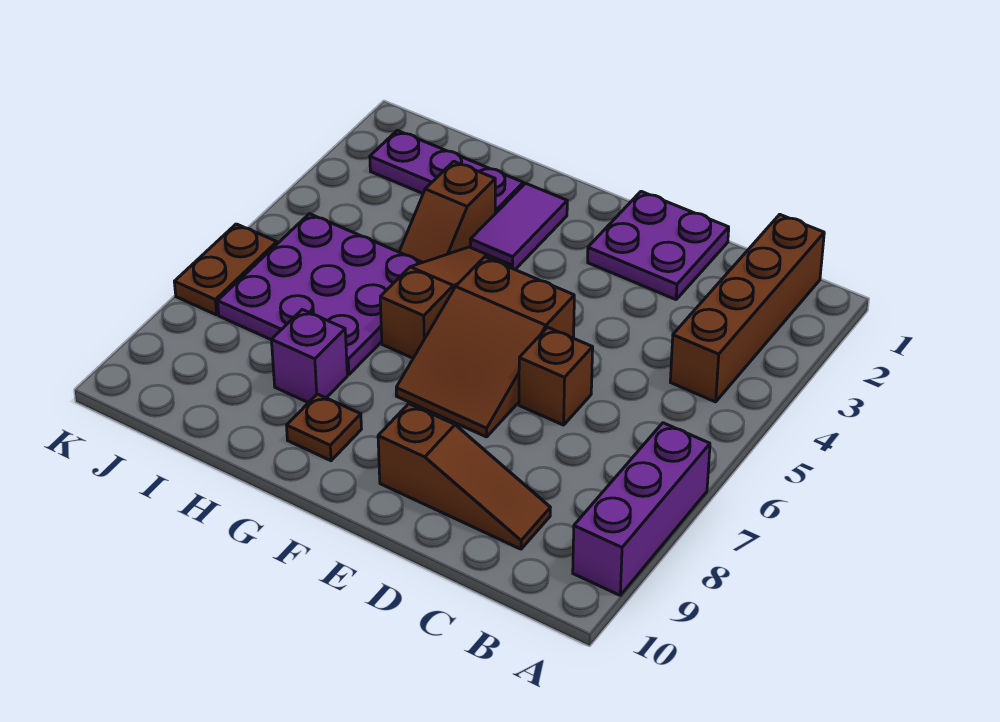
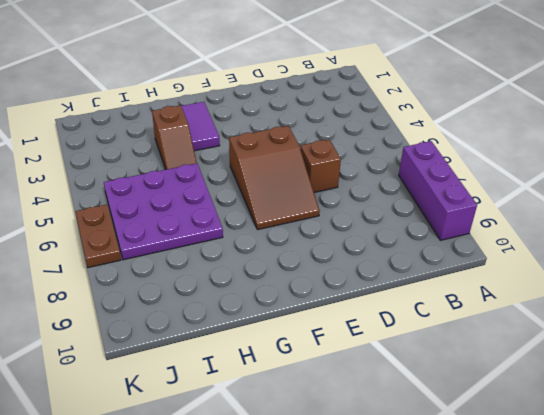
none -> brown brick B1:B4 level 1
none -> brown slope C9:E9 level 1 top E
none -> purple plate D1:E2 level 1

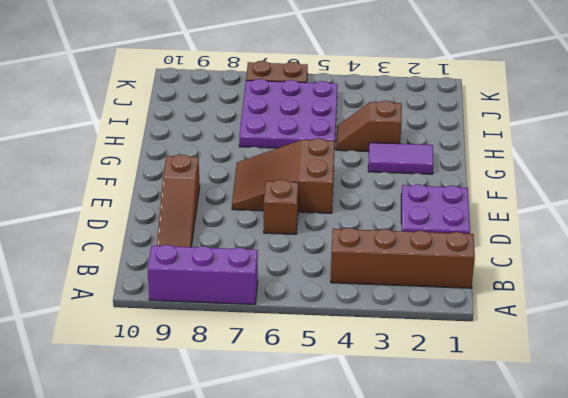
none -> brown slope G4:G6 level 1 top 6
none -> brown plate G9 level 1
none -> purple plate H2:J2 level 1

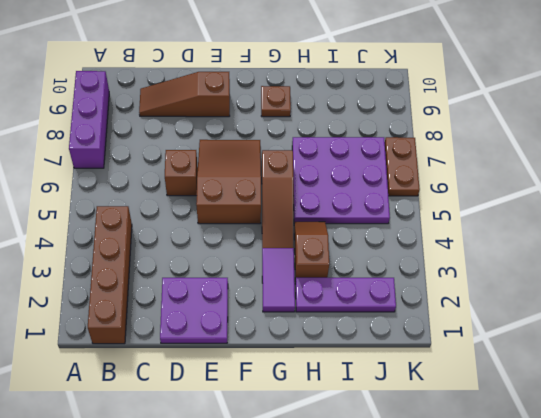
none -> purple brick H8 level 1

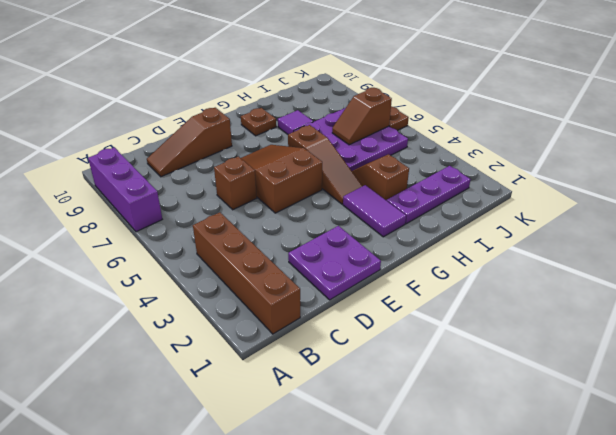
purple tile H8 level 1 -> purple brick H8 level 1
brown slope I6:J6 level 2 top J -> none

